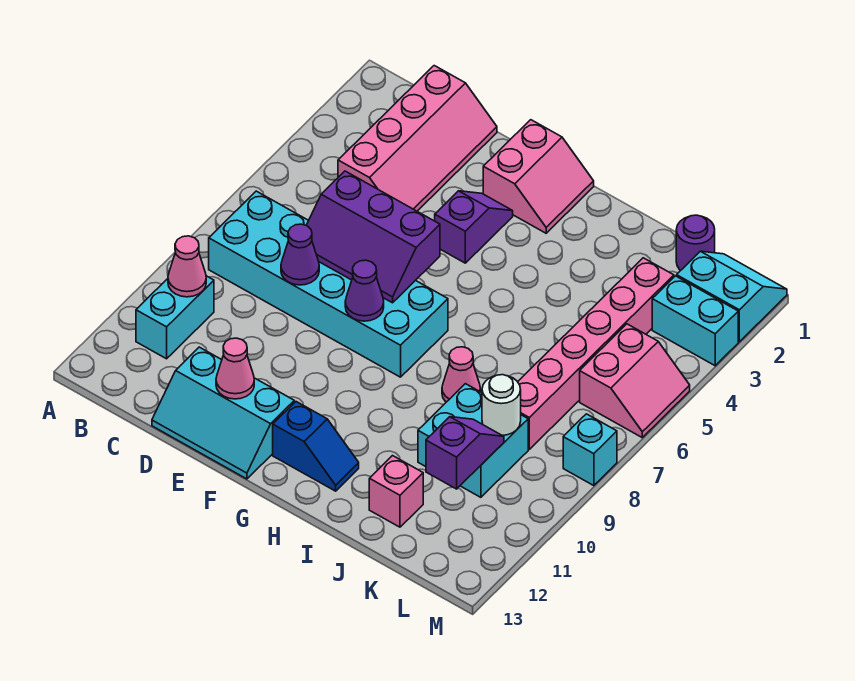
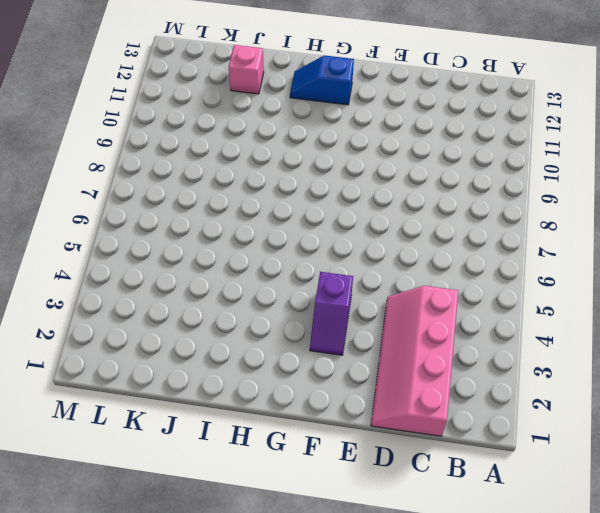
none -> cyan brick B7:G8 level 1
none -> cyan brick B10:B11 level 1
none -> cyan slope D12:F13 level 1 top 12

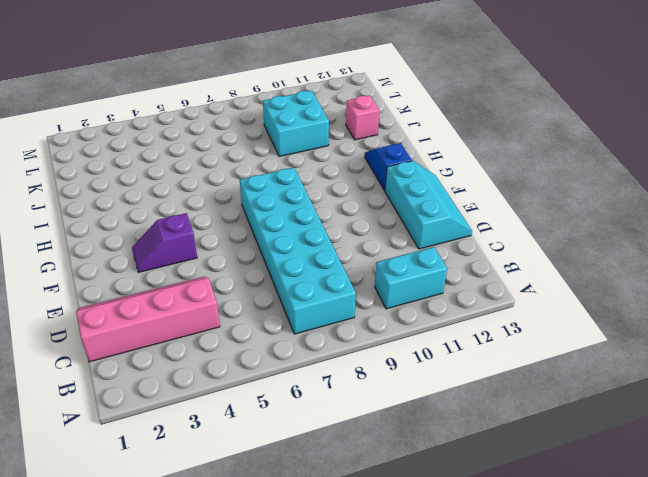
none -> pink slope F1:G2 level 1 top F
none -> pink cone I8 level 1
none -> purple round brick K1 level 1

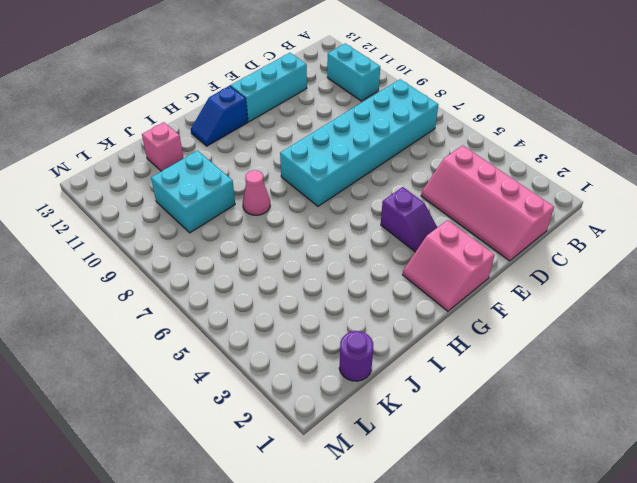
none -> pink brick K3:K8 level 1
none -> cyan slope L1:M2 level 1 top 2
none -> cyan brick L3:M3 level 1

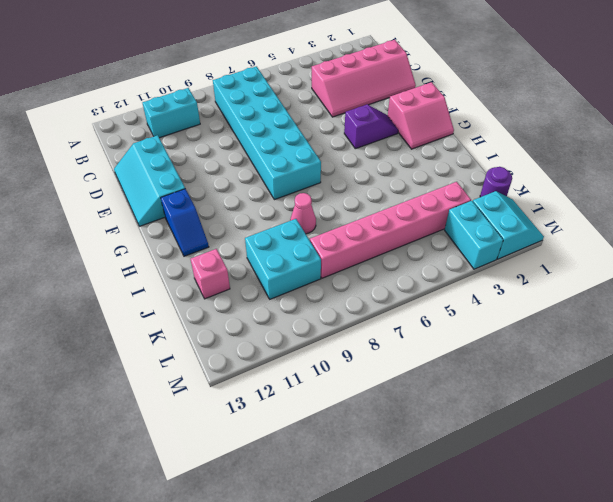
none -> pink slope L5:M6 level 1 top L
none -> cyan brick M8 level 1
none -> pink cone B10 level 2

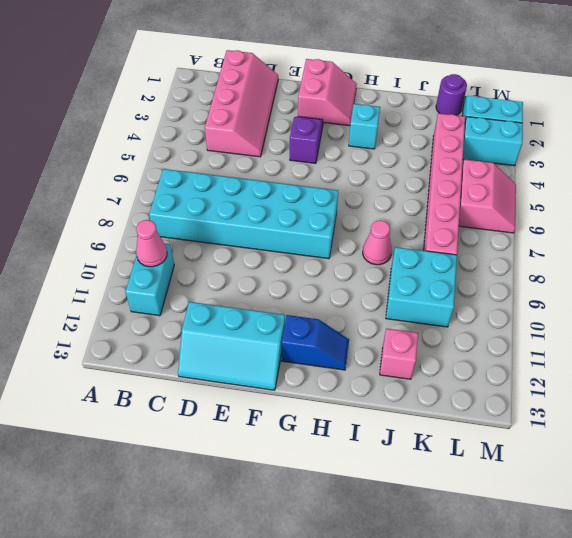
cyan brick H3 level 1 -> cyan brick M8 level 1
none -> purple slope D6:F7 level 2 top 6
none -> purple cone D8 level 2
none -> pink cone E12 level 2

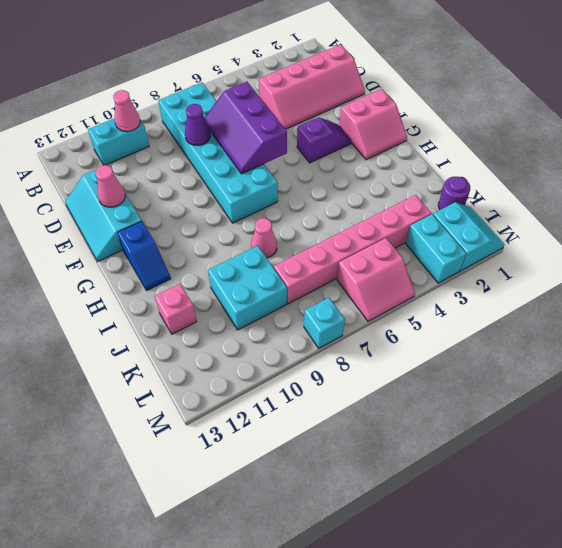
none -> purple cone F8 level 2
none -> white round brick K9 level 2
none -> purple slope K10:K11 level 2 top 11

